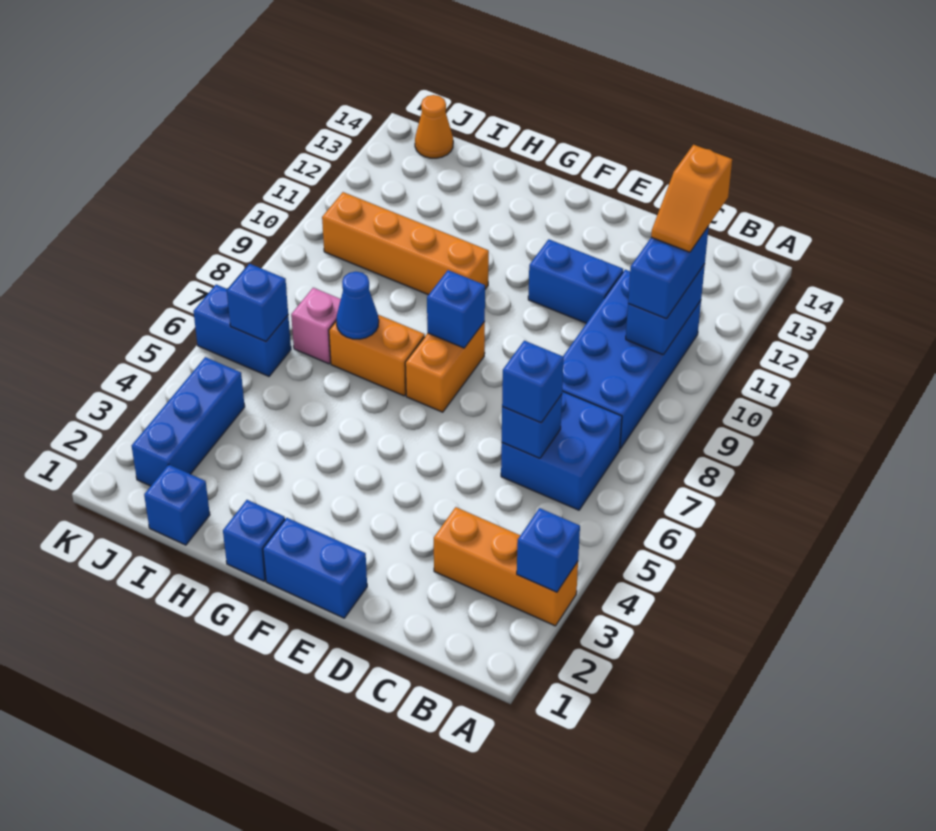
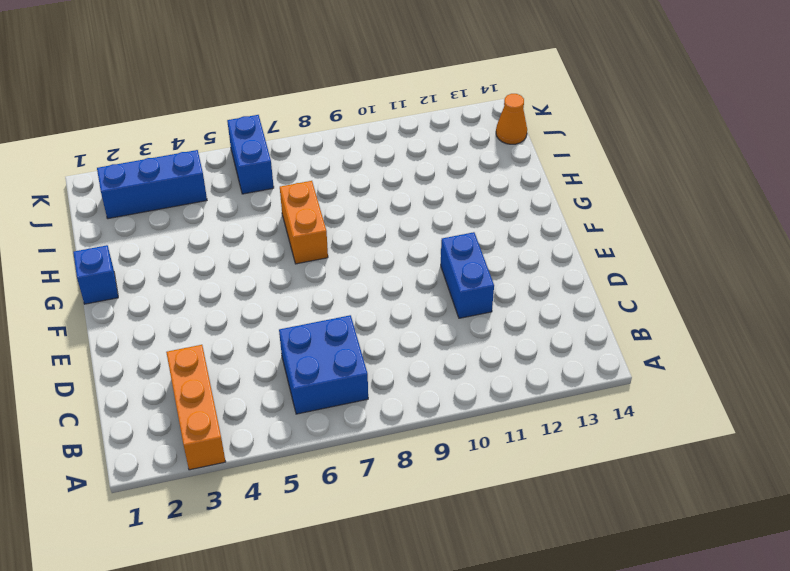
none -> blue brick B8:C11 level 1
none -> blue brick E1:F1 level 1
none -> orange brick F7:F8 level 1

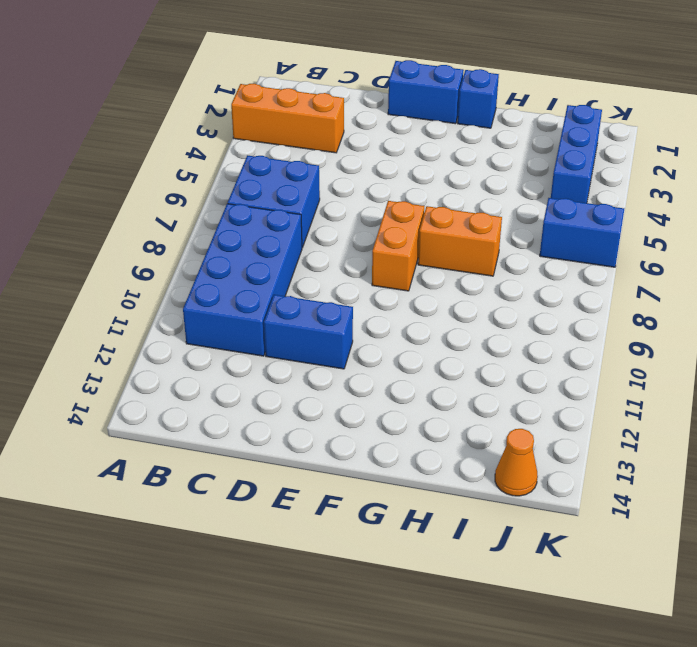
none -> orange brick G10:J10 level 1
none -> blue brick I1 level 1
none -> pink brick I7 level 1

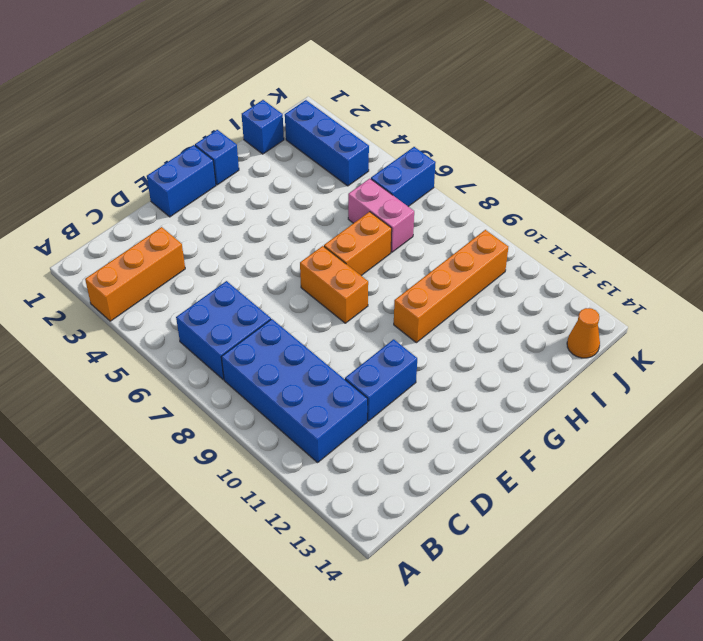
pink brick I6:I7 level 1 -> pink brick I7 level 1
none -> blue brick A3 level 2
none -> blue brick B10:B11 level 2
none -> blue brick C6 level 2

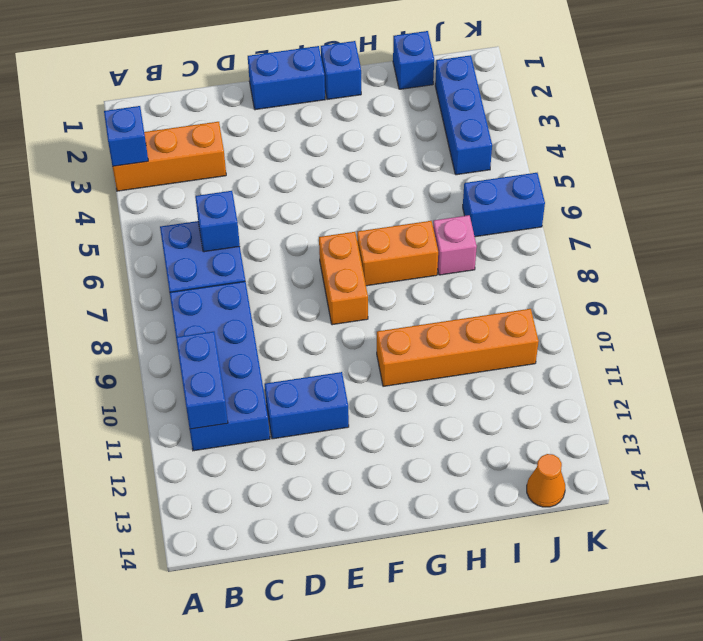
none -> blue brick F8 level 2
none -> blue cone H7 level 2
none -> blue brick J6 level 2

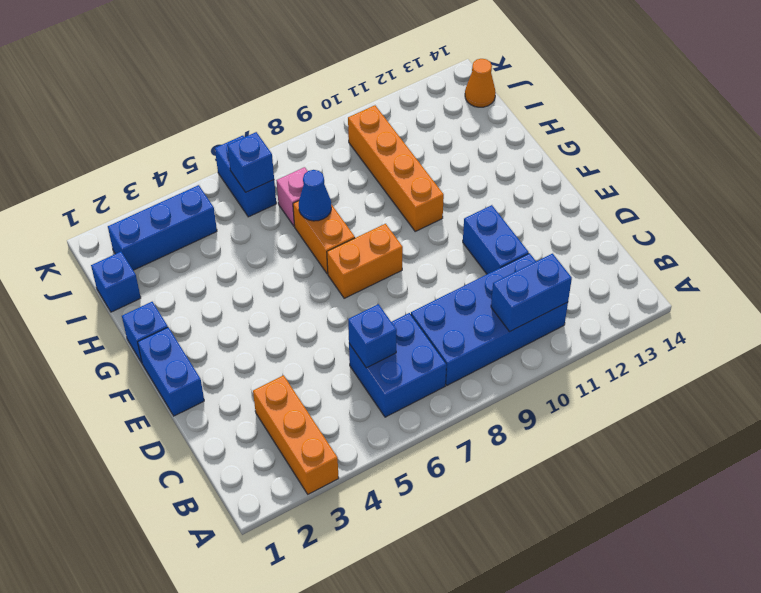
none -> blue brick A3 level 2
none -> blue brick F8 level 2
none -> blue brick B10:B11 level 3

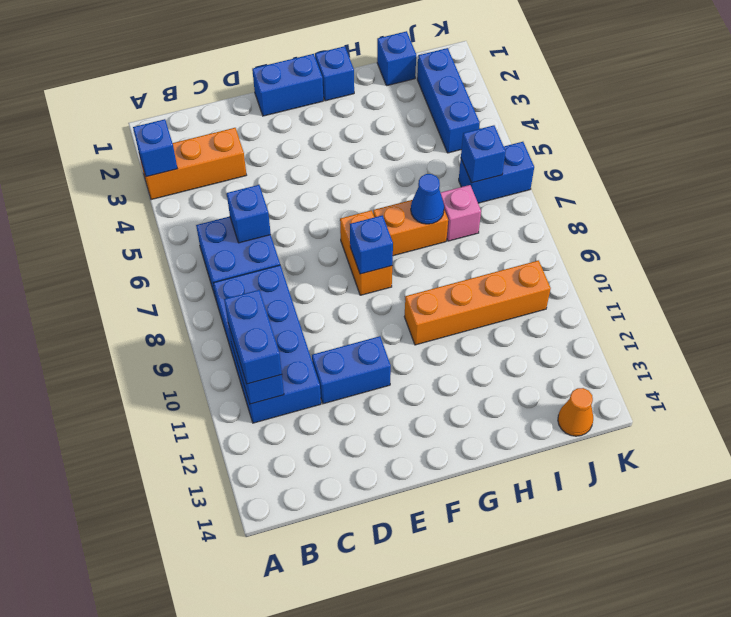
none -> blue brick C6 level 3
none -> orange slope B11:B12 level 4 top 12

